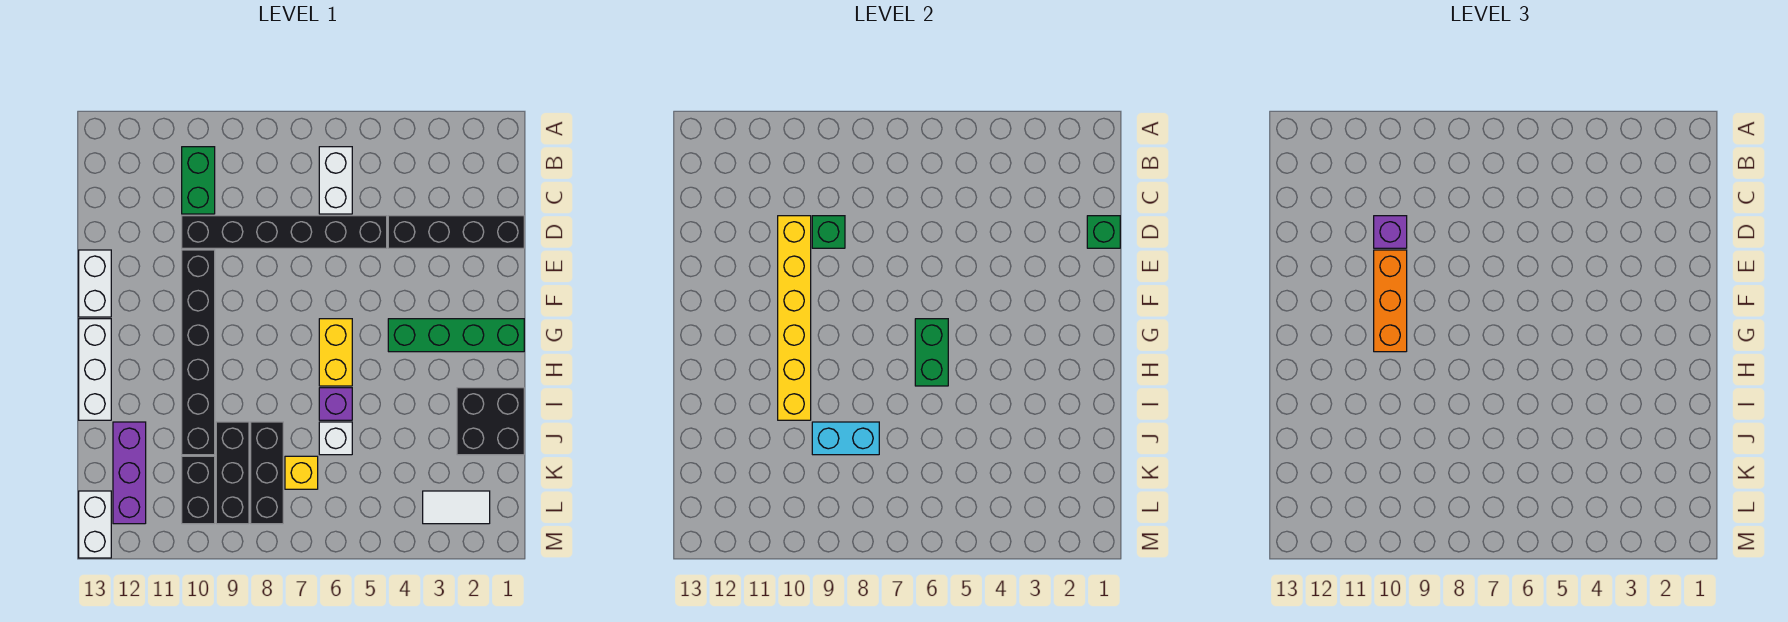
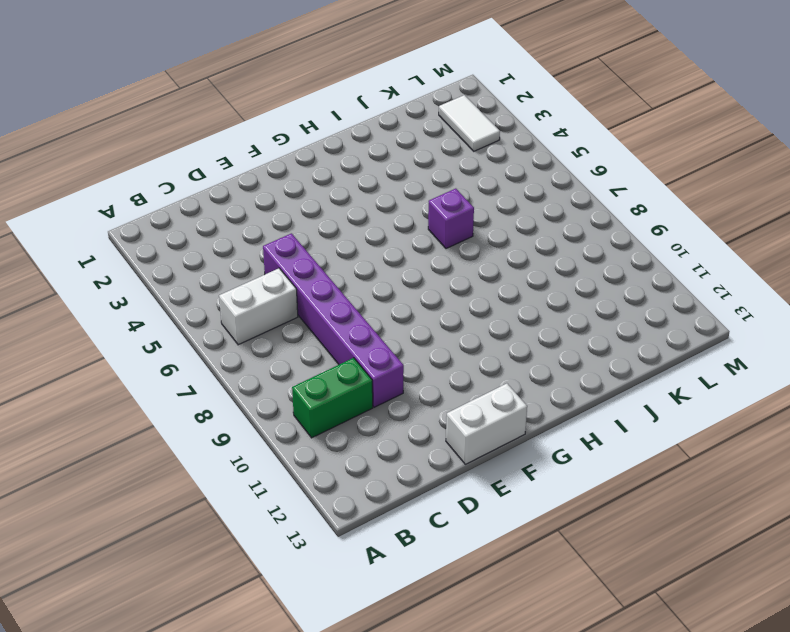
purple brick D5:D10 level 1 -> black brick D5:D10 level 1
none -> black brick D1:D4 level 1
none -> black brick E10:J10 level 1
none -> green brick G1:G4 level 1

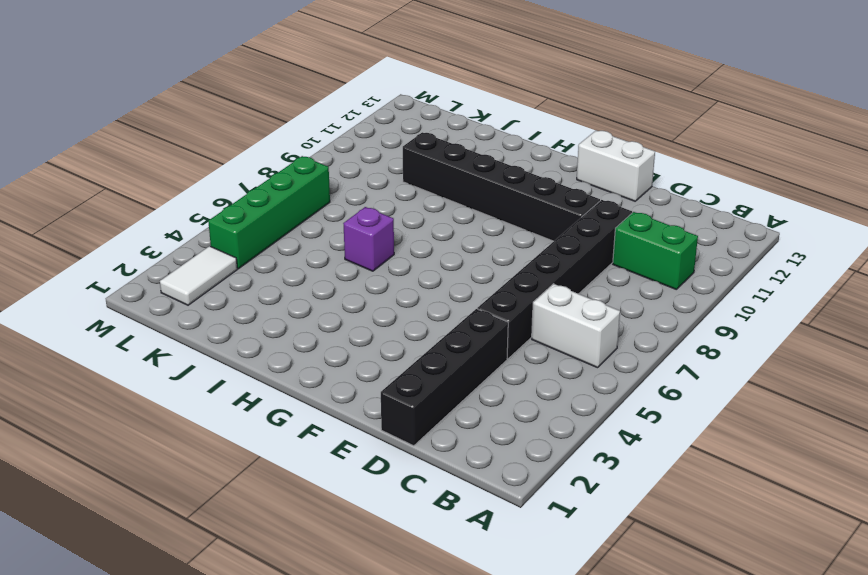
green brick L4:L7 level 1 -> green brick G1:G4 level 1
none -> yellow brick G6:H6 level 1
none -> white brick G13:I13 level 1
none -> black brick I1:J2 level 1

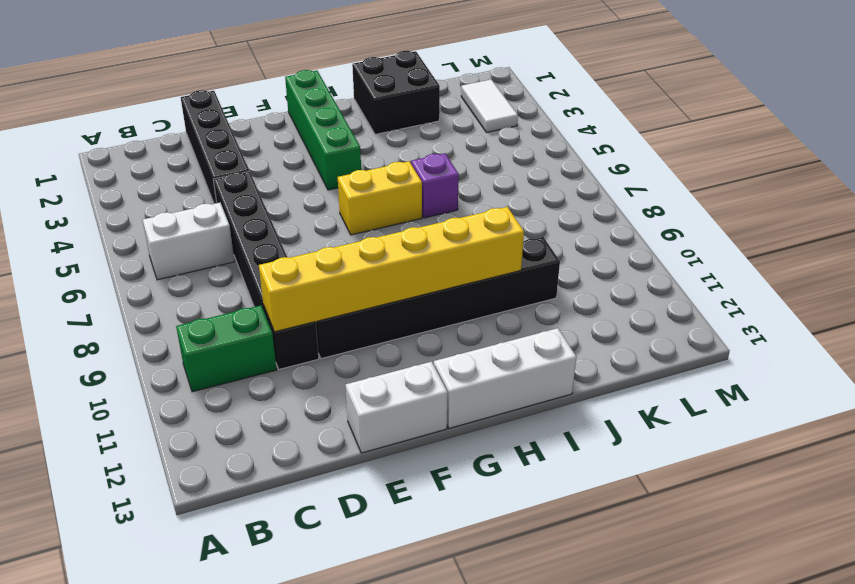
none -> white brick J6 level 1
none -> black brick J8:L8 level 1
none -> black brick J9:L9 level 1

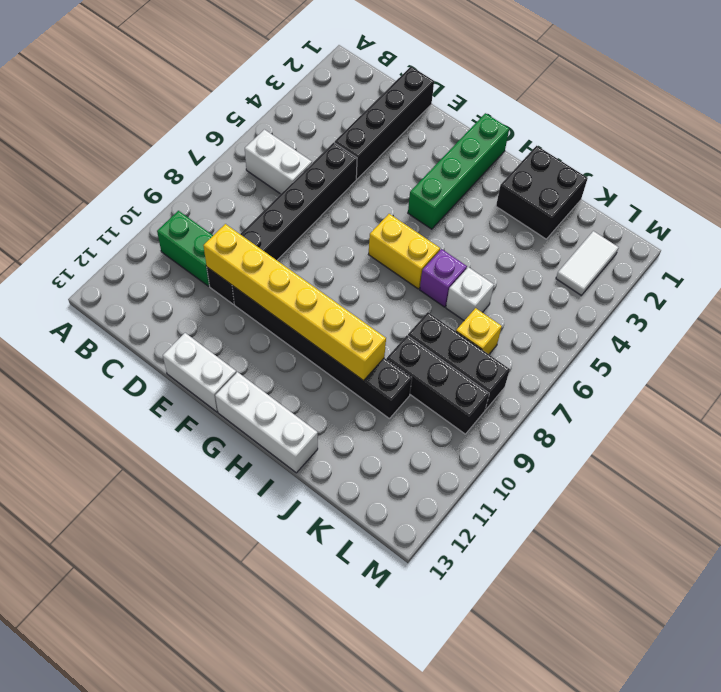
none -> purple brick J12:L12 level 1
none -> black brick K10:L10 level 1
none -> white brick L13:M13 level 1

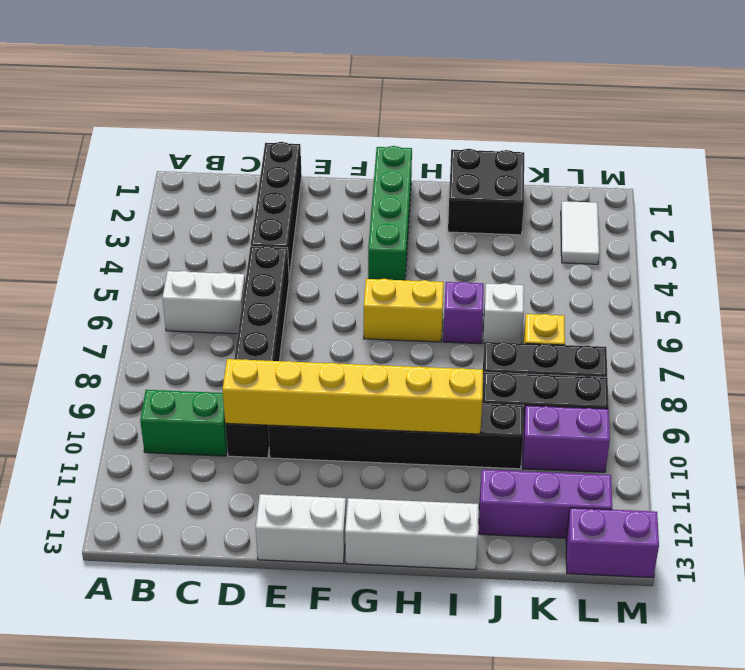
purple brick K10:L10 level 1 -> black brick K10:L10 level 1
purple brick L13:M13 level 1 -> white brick L13:M13 level 1
none -> green brick D1 level 2
none -> green brick D9 level 2
none -> green brick G6:H6 level 2

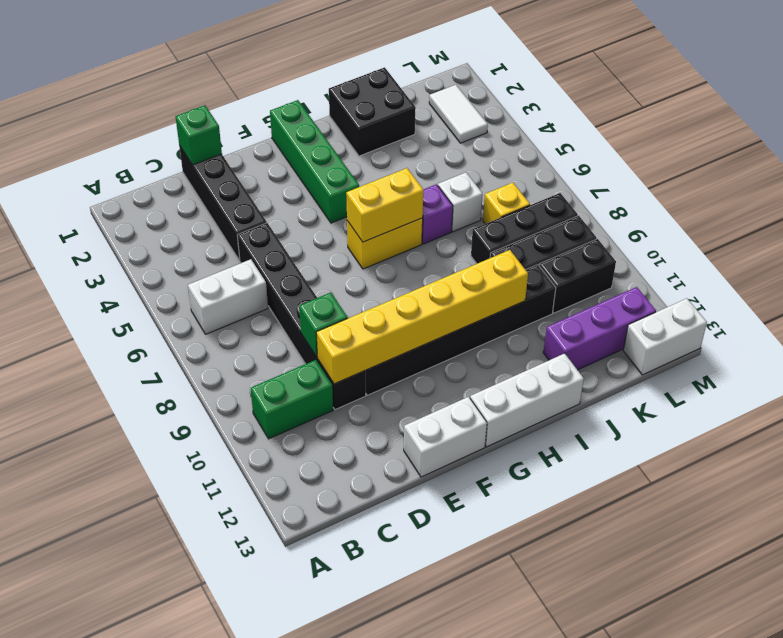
yellow brick G6:H6 level 2 -> green brick G6:H6 level 2
none -> cyan brick J8:J9 level 2
none -> purple brick D10 level 3
none -> orange brick E10:G10 level 3

